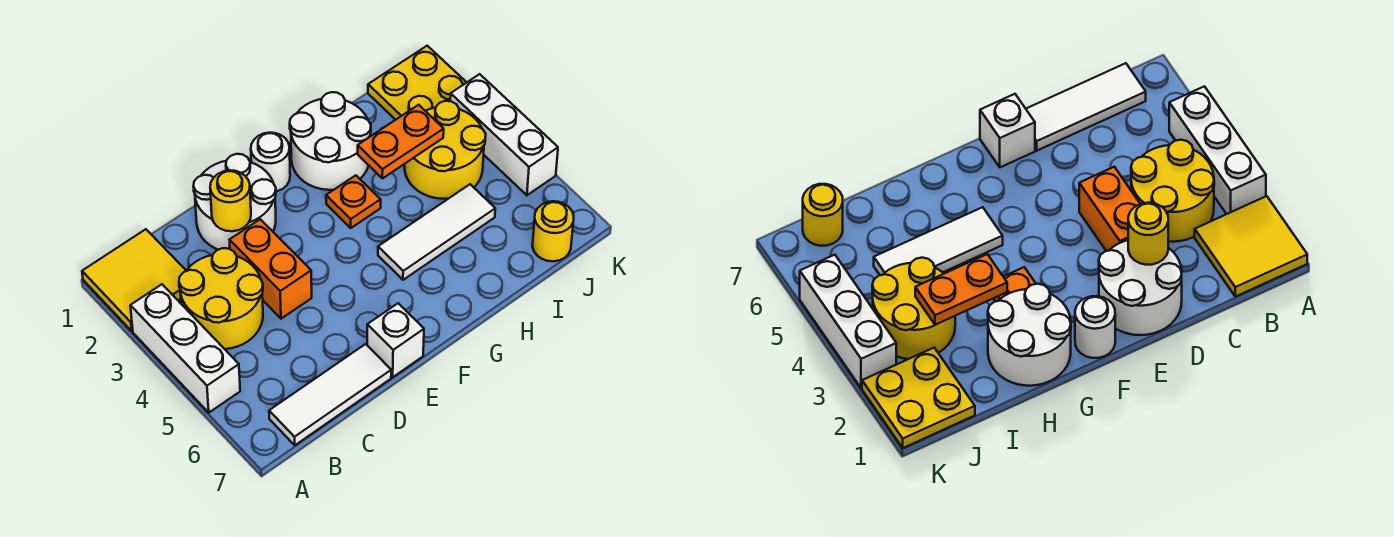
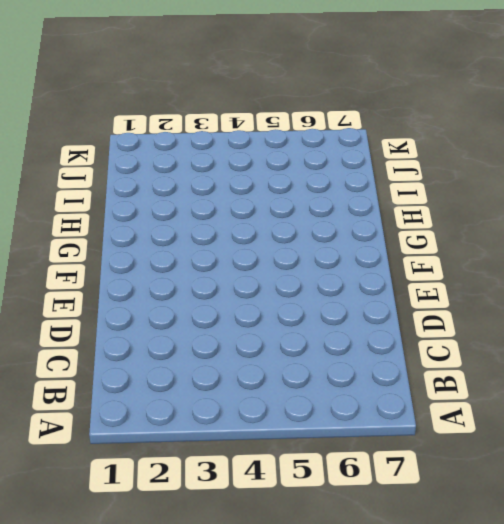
none -> yellow tile A1:B2 level 1
none -> white brick A3:A5 level 1
none -> yellow round brick B3:C4 level 1

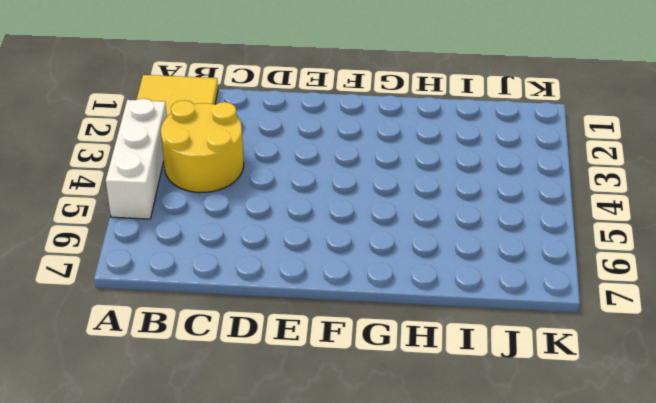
none -> white tile B7:D7 level 1
none -> white round brick D1:E2 level 1
none -> orange brick D3:D4 level 1

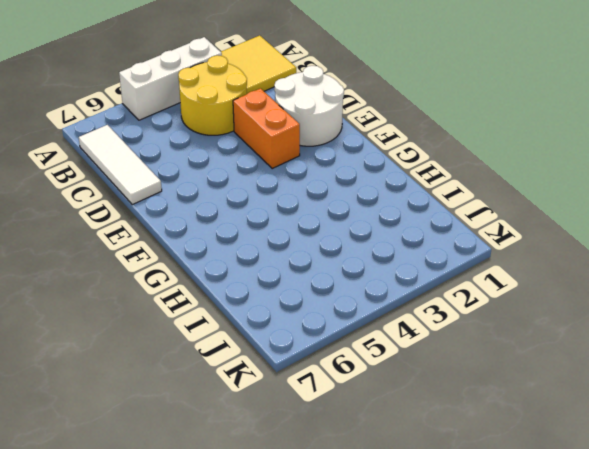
orange brick D3:E3 level 1 -> orange brick D3:D4 level 1
none -> white brick E7 level 1
none -> white round brick F1 level 1
none -> white round brick G1:H2 level 1

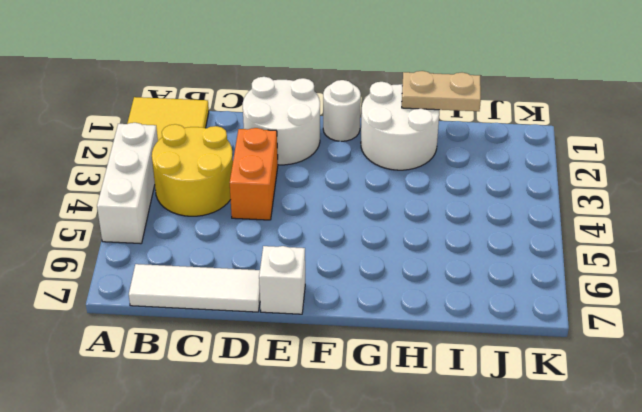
tan plate H1:I1 level 2 -> none
none -> orange plate G3 level 1
none -> white tile G5:I5 level 1
none -> yellow round brick I3:J4 level 1

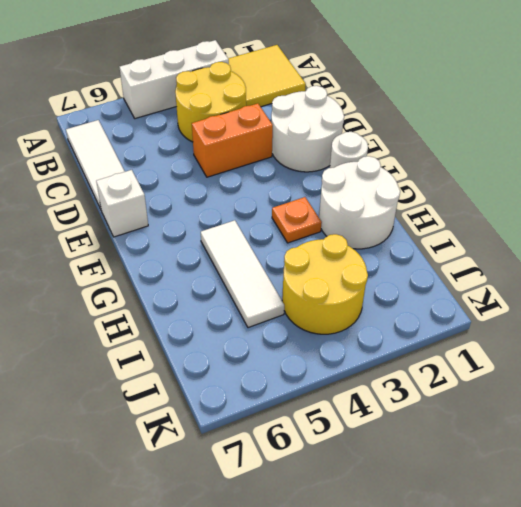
none -> yellow plate J1:K2 level 1
none -> yellow round brick J7 level 1
none -> white brick K3:K5 level 1

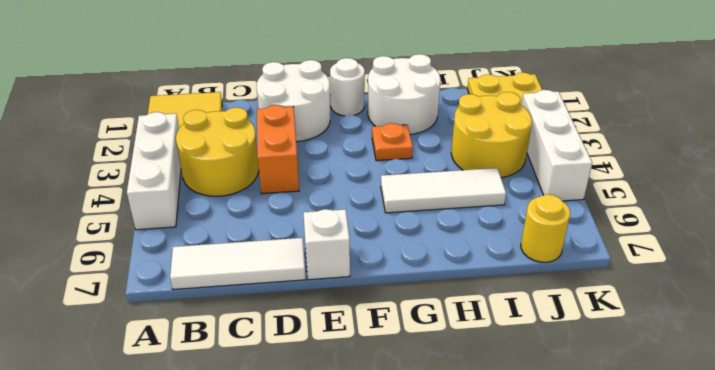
none -> yellow round brick D2 level 2
none -> orange plate H3:I3 level 2

